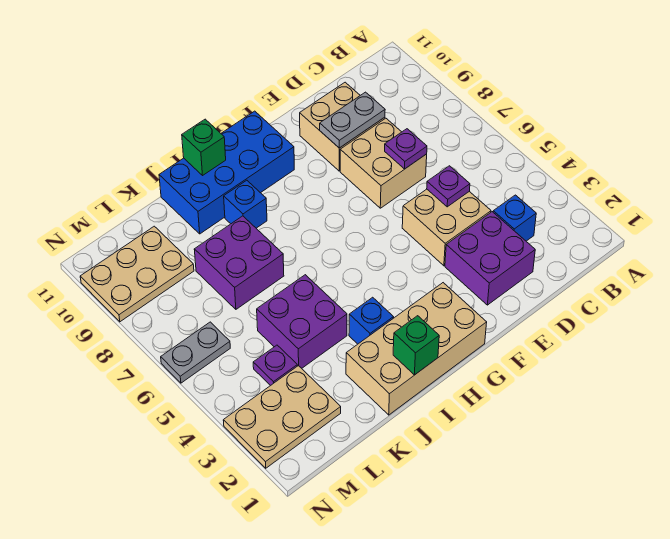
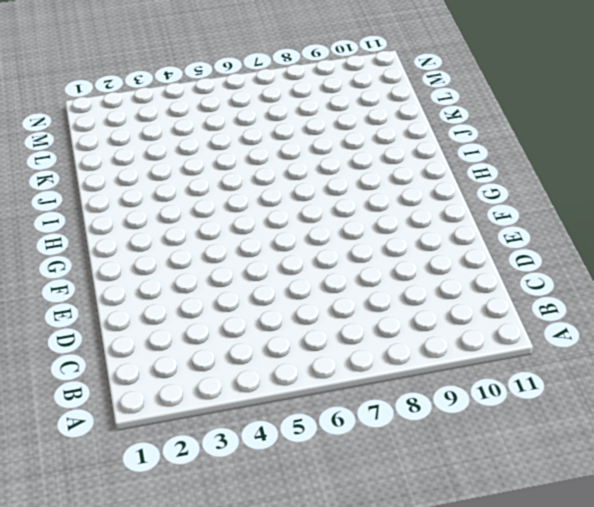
none -> blue brick C3 level 1
none -> purple brick D2:E3 level 1
none -> tan brick D4:E5 level 1

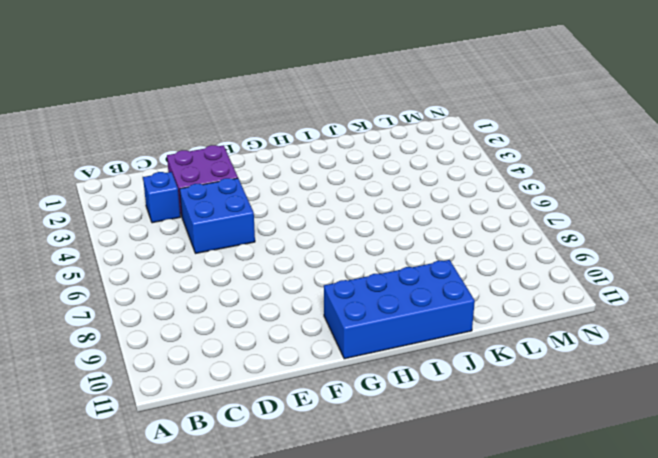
blue brick D4:E5 level 1 -> tan brick D4:E5 level 1
none -> tan brick D7:E8 level 1
none -> tan brick D9:E10 level 1
none -> tan brick G1:J2 level 1

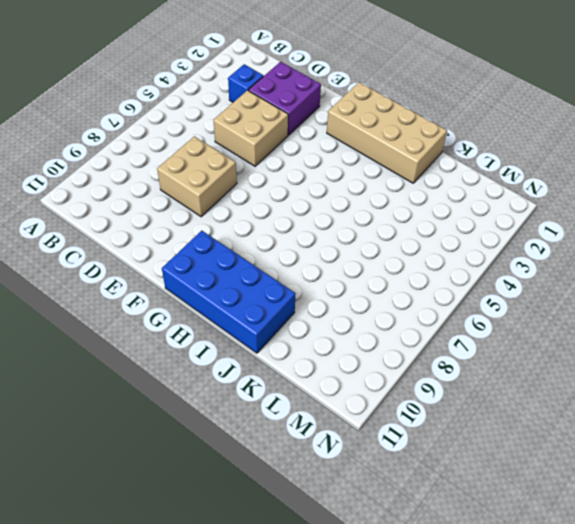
none -> tan brick D9:E10 level 1
none -> blue brick I3 level 1
none -> blue brick I9 level 1

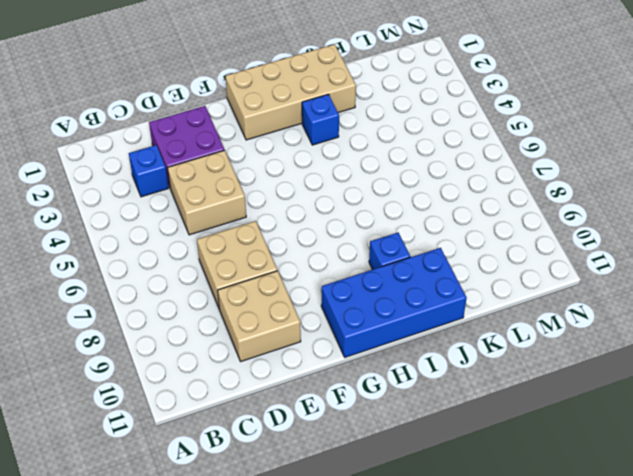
none -> purple brick J4:K5 level 1
none -> purple brick J7:K8 level 1
none -> tan plate L2:N3 level 1

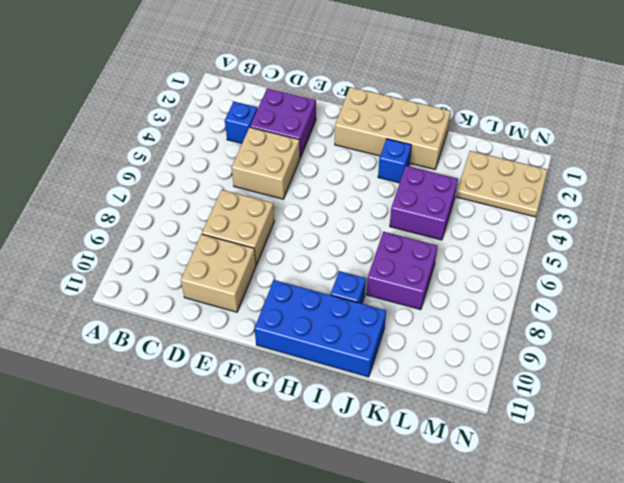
none -> purple plate L4 level 1
none -> tan plate L9:N10 level 1
none -> grey plate M6:N6 level 1

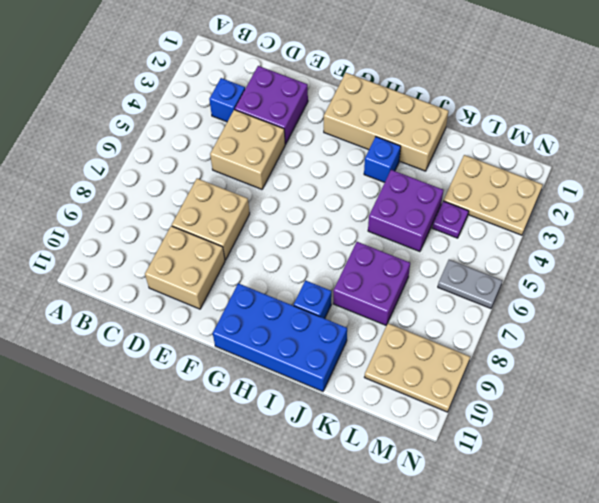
none -> purple plate D5 level 2
none -> purple plate D7 level 2
none -> grey plate D9:E9 level 2

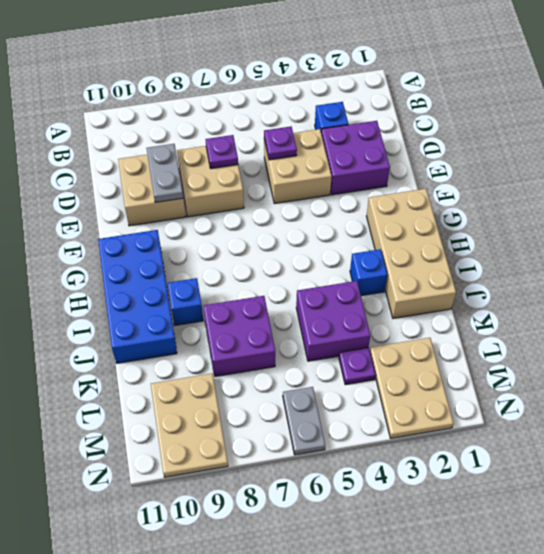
none -> green brick I1 level 2
none -> green brick I11 level 2

